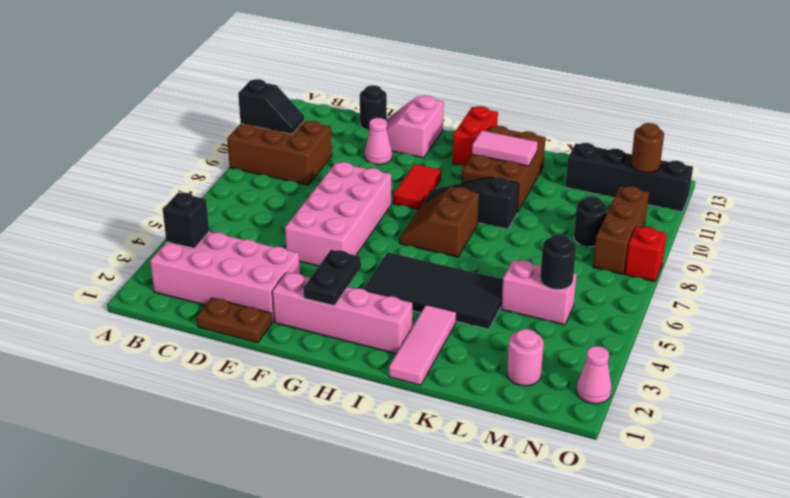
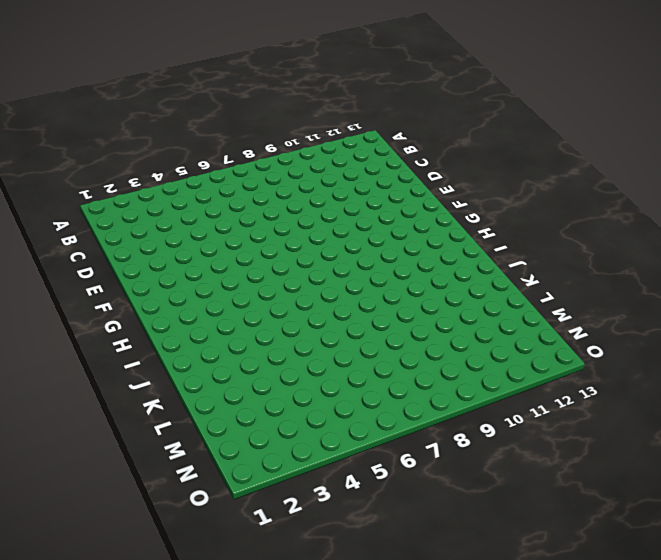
none -> brown brick A9:C10 level 1
none -> pink brick B2:E3 level 1
none -> brown plate D1:E1 level 1

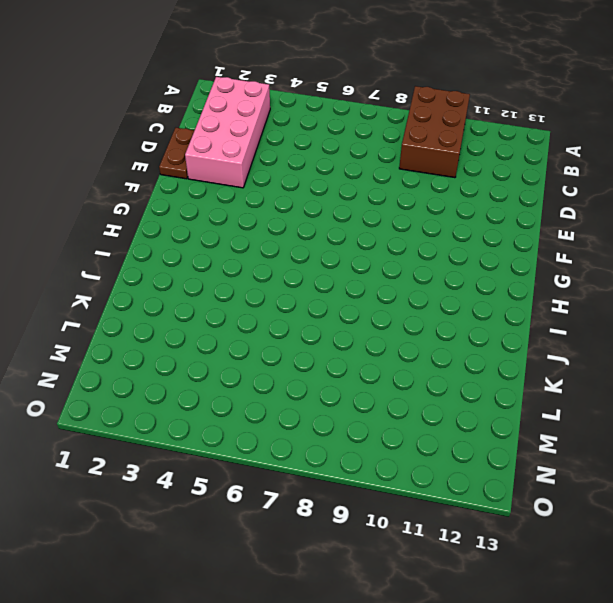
none -> black round brick D13 level 1
none -> pink brick E5:F8 level 1
none -> pink cone E11 level 1

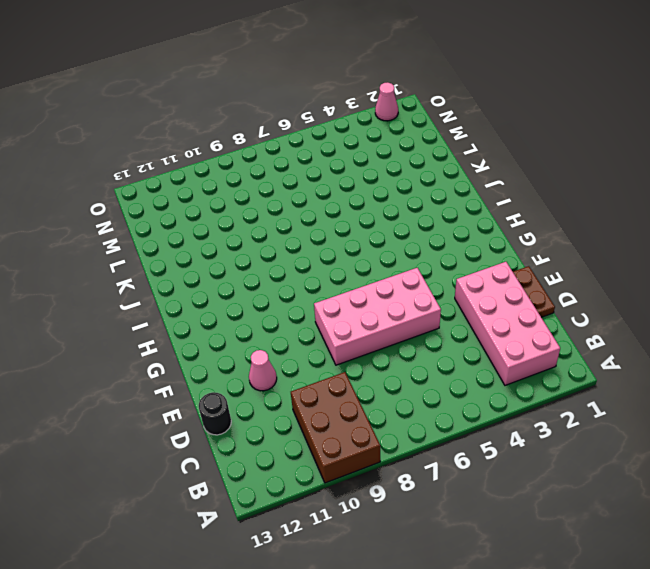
none -> pink slope E12:F13 level 1 top F
none -> pink brick F2:I2 level 1
none -> red tile G9:G10 level 1

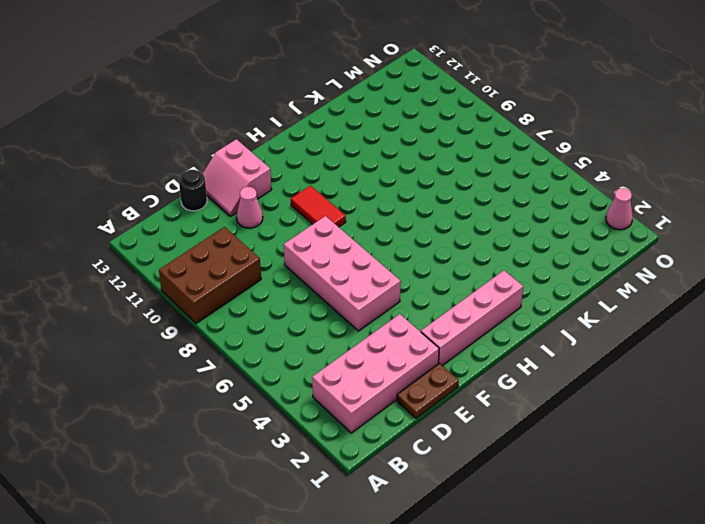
none -> black tile H4:K5 level 1
none -> brown slope H7:I8 level 1 top I
none -> black slope H9:J9 level 1 top J

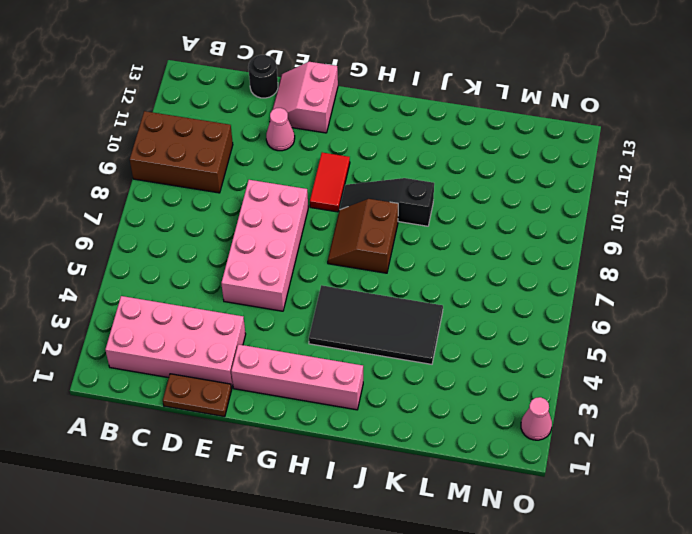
none -> red brick H12:H13 level 1
none -> brown brick I10:J12 level 1
none -> pink tile J1:J3 level 1

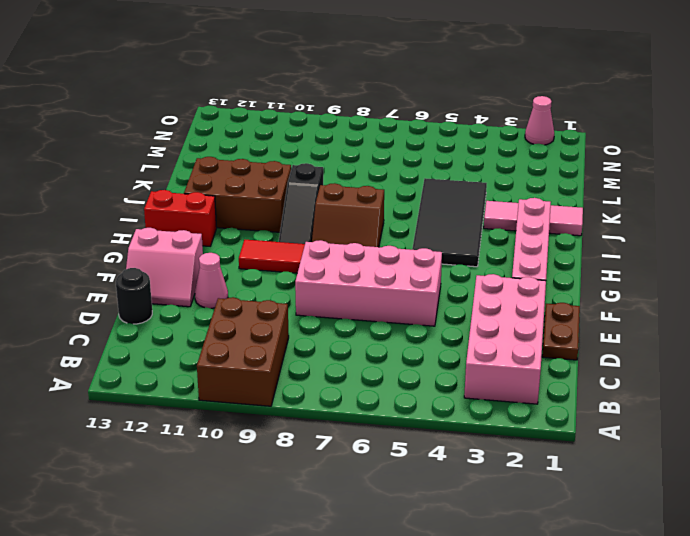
none -> pink brick L5:M5 level 1
none -> black brick L12:O12 level 1
none -> pink round brick M2 level 1

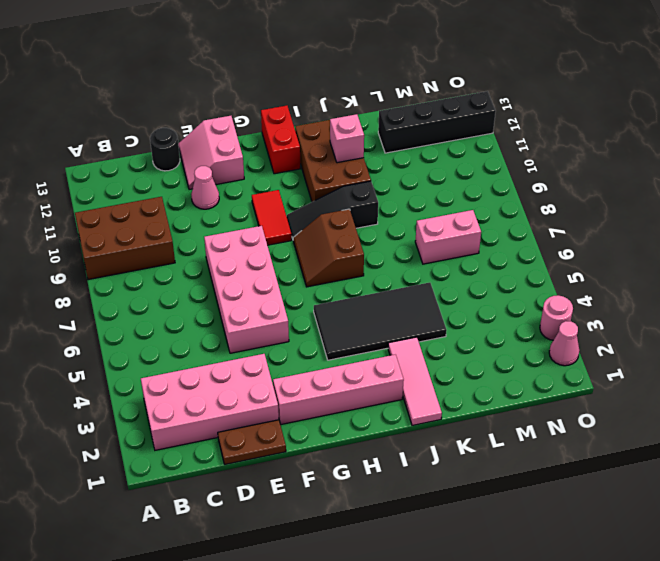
pink brick J11 level 2 -> pink tile I11:J11 level 2
pink brick L7:M7 level 1 -> pink brick L5:M5 level 1
pink round brick O3 level 1 -> pink round brick M2 level 1
none -> black round brick M9 level 1
none -> brown brick N8:N10 level 1
none -> red brick O8 level 1

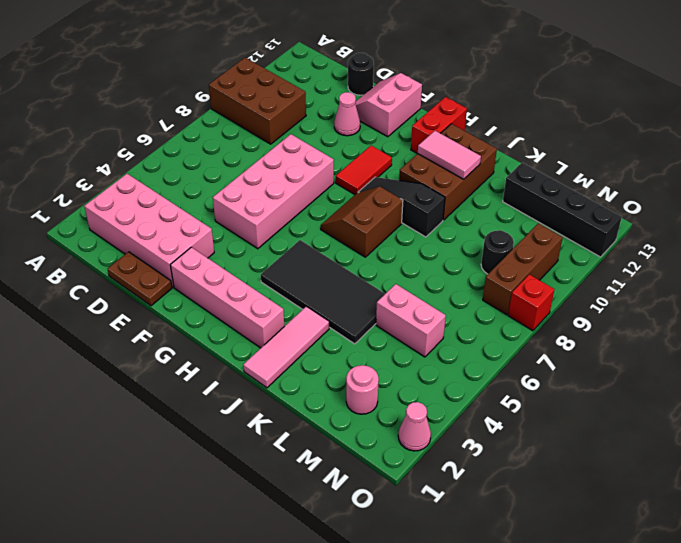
none -> black slope A10:B10 level 2 top A
none -> black brick B3 level 2
none -> black plate G2:G3 level 2

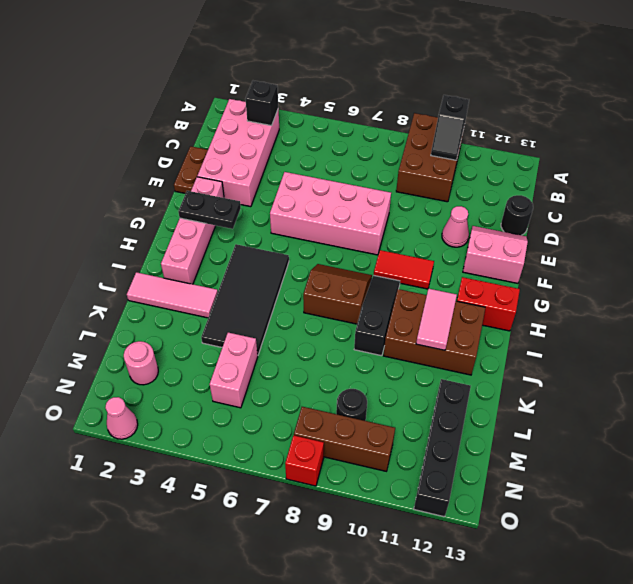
none -> black round brick M5 level 2
none -> brown round brick N12 level 2

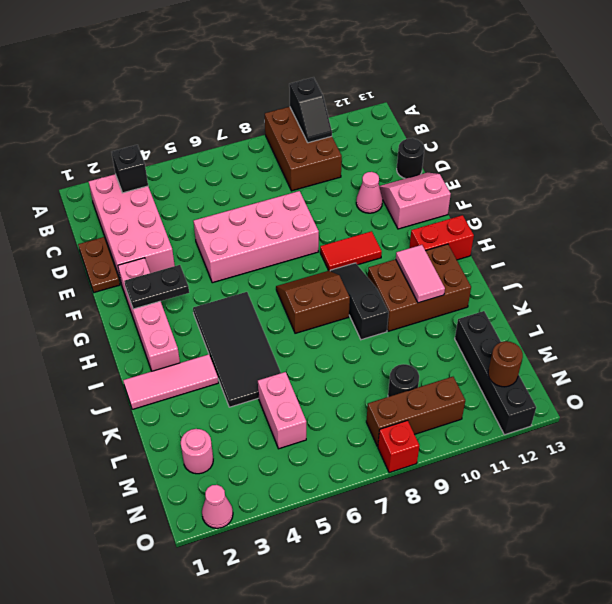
none -> black round brick M5 level 2

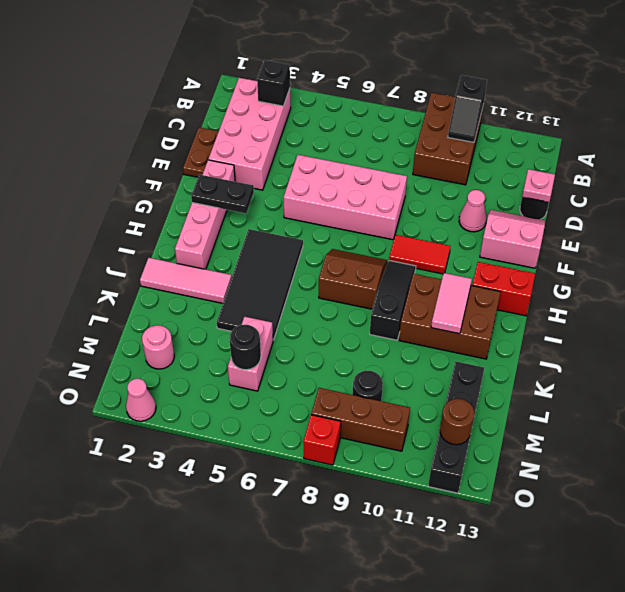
pink plate D13 level 2 -> none

